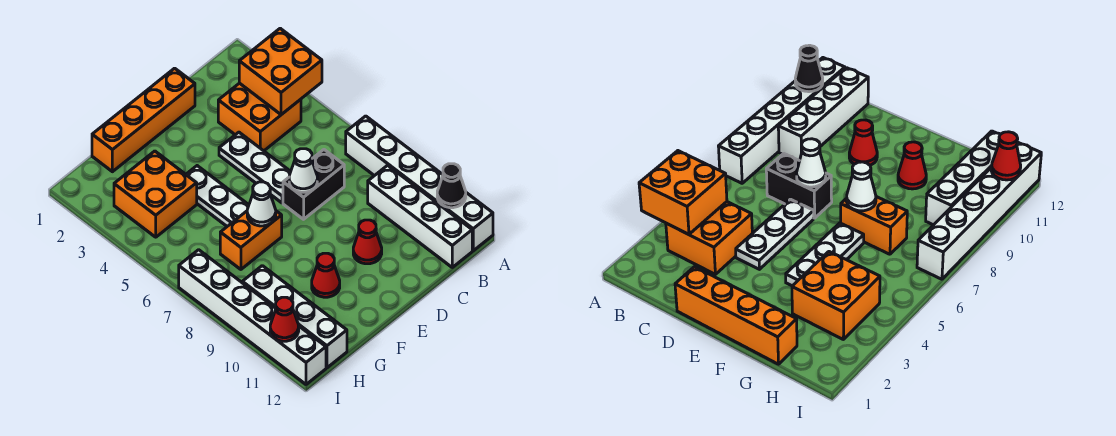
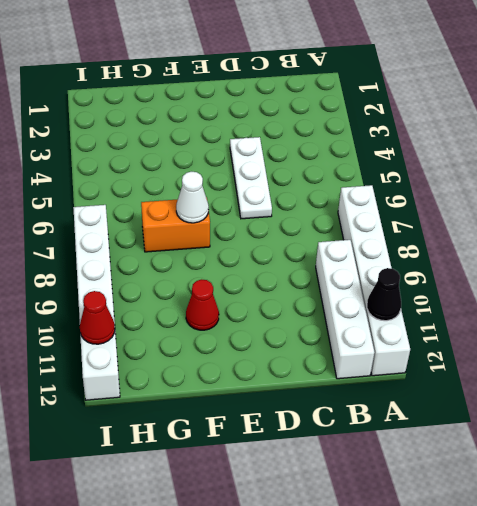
none -> orange brick B3:C4 level 1
none -> black brick C7:D7 level 1
none -> orange brick D1:G1 level 1

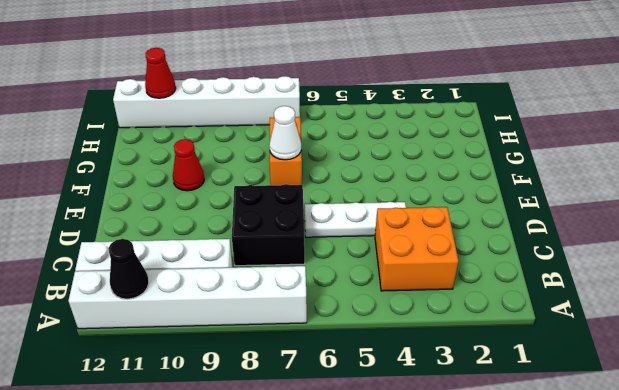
black brick C7:D8 level 1 -> black brick C7:D7 level 1
none -> orange brick D1:G1 level 1
none -> red cone D10 level 1
none -> white plate F4:F6 level 1

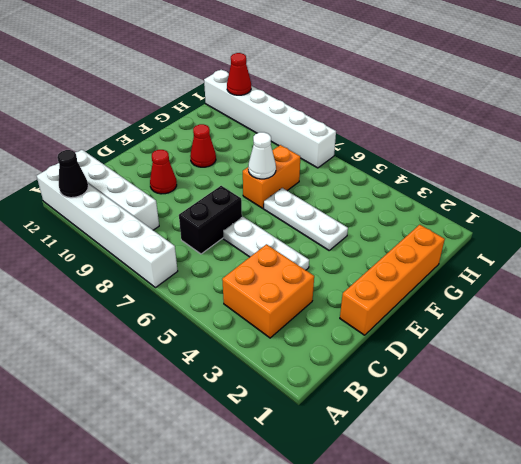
none -> orange brick G3:H4 level 1
none -> white brick H9:H12 level 1
none -> orange brick A3:B4 level 2

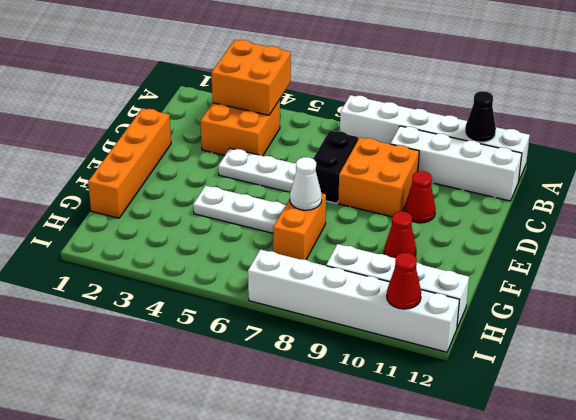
orange brick C8:D9 level 1 -> orange brick G3:H4 level 1
none -> white cone D7 level 2

